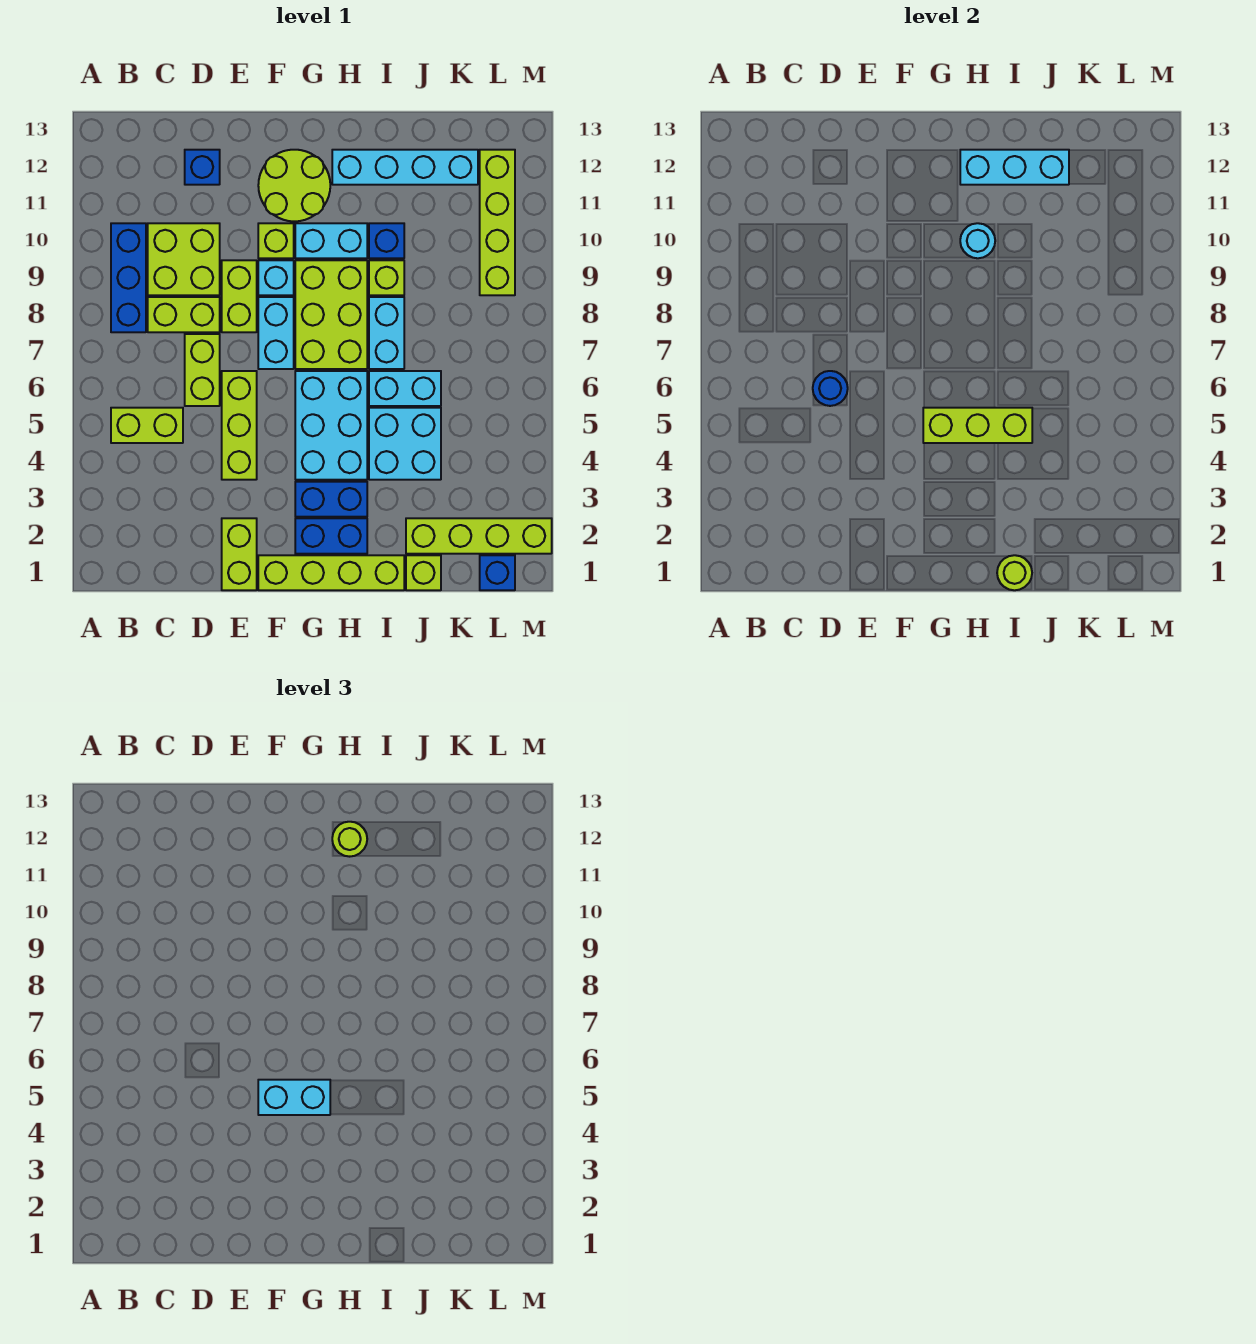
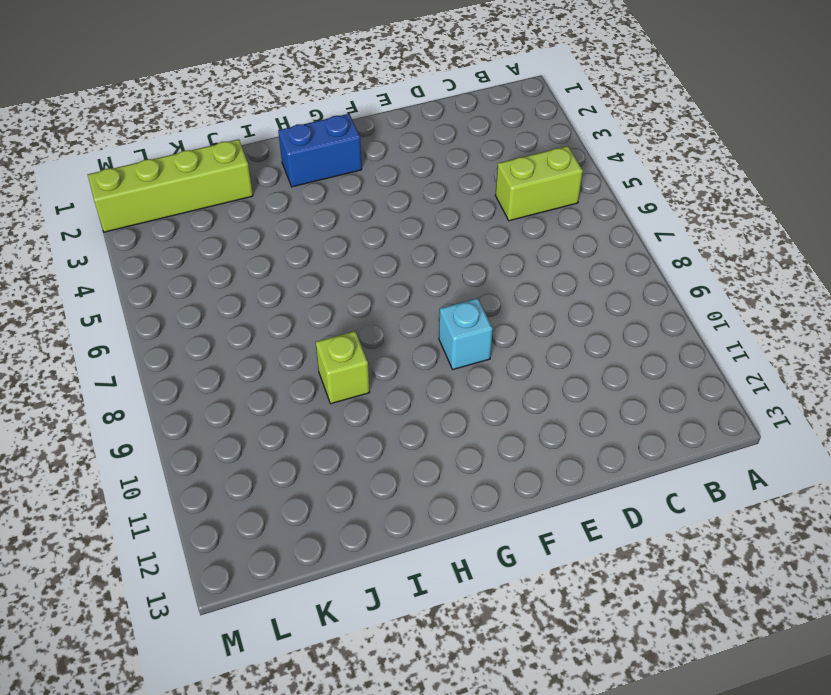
none -> blue brick B8:B10 level 1
none -> lime brick C8:D8 level 1
none -> lime brick C9:D10 level 1
none -> lime brick D6:D7 level 1

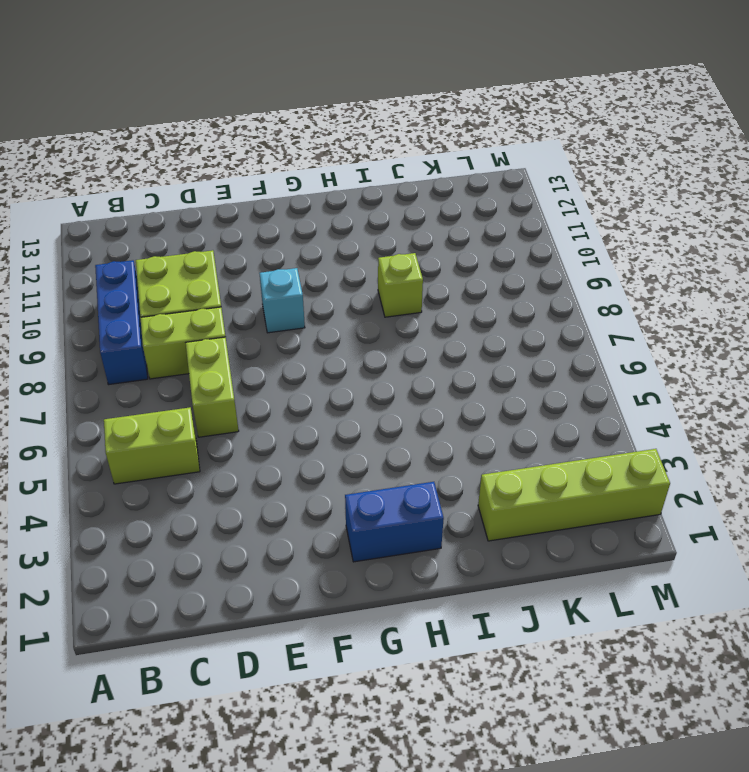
none -> blue brick D12 level 1
none -> lime brick E1:E2 level 1
none -> lime brick E4:E6 level 1
none -> lime brick E8:E9 level 1

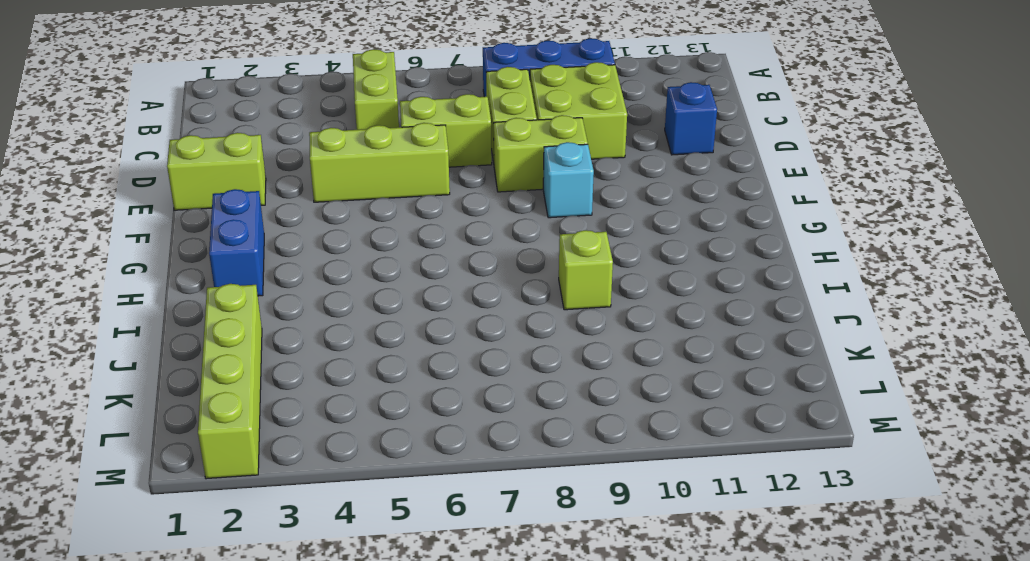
none -> lime brick F1:I1 level 1
none -> cyan brick F7:F8 level 1
none -> lime brick F10 level 1
none -> lime round brick F11:G12 level 1

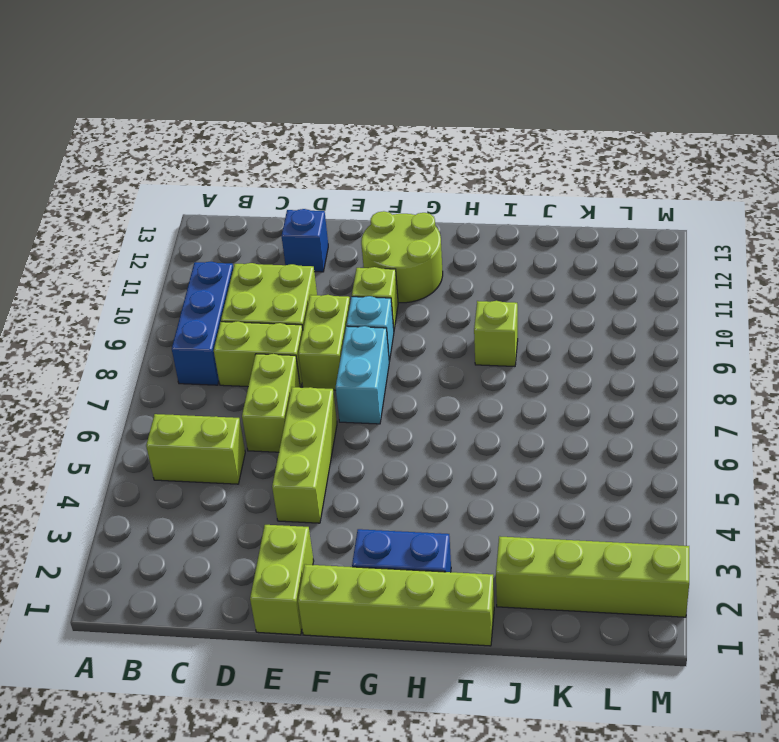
none -> blue brick G3:H3 level 1
none -> cyan brick G4:H6 level 1
none -> lime brick G7:H9 level 1
none -> cyan brick G10:H10 level 1

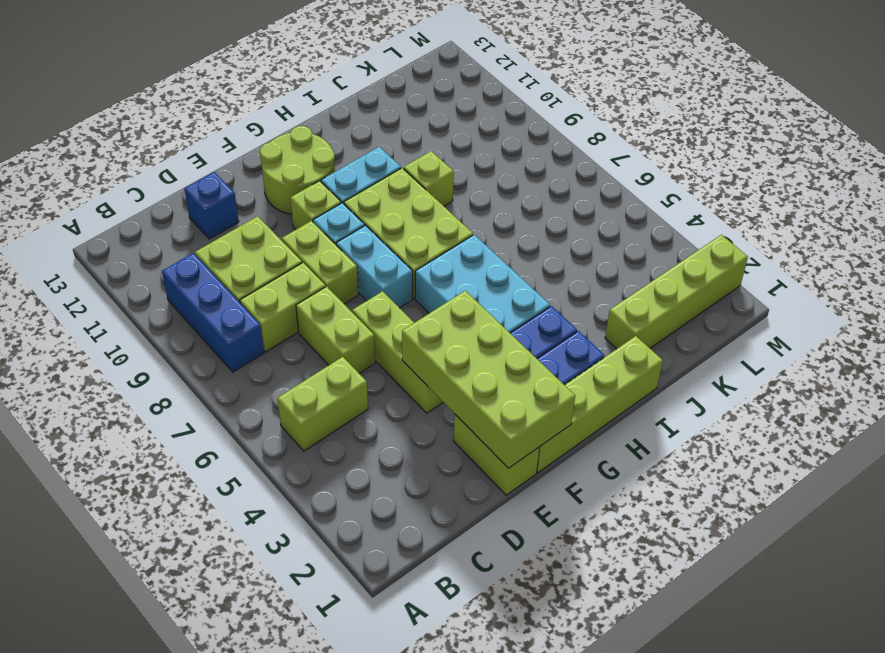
lime brick E1:F4 level 2 -> none
none -> cyan brick H12:K12 level 1
none -> cyan brick I4:J5 level 1
none -> cyan brick I6:J6 level 1
none -> cyan brick I7:I8 level 1

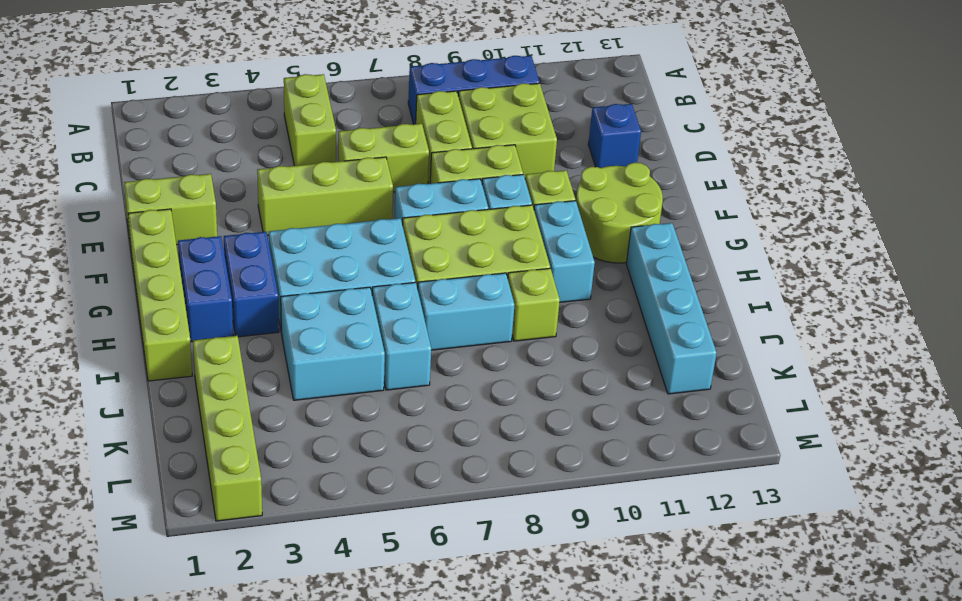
none -> blue brick I10 level 1
none -> lime brick J1 level 1
none -> blue brick L1 level 1
none -> lime brick L9:L12 level 1

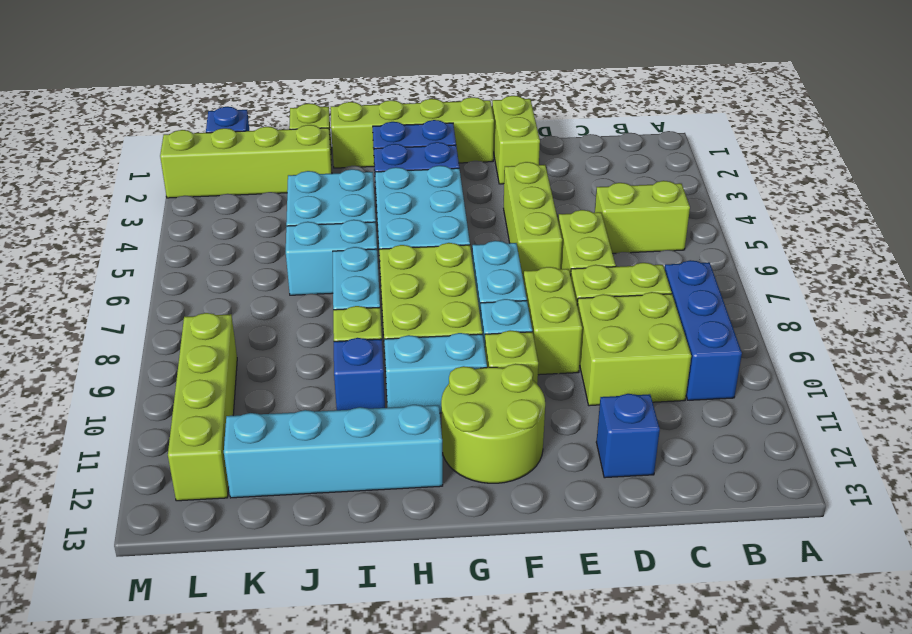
none -> blue round brick D6 level 2
none -> lime brick G5:I5 level 2
none -> cyan round brick H10 level 2
none -> cyan brick H12:J12 level 2

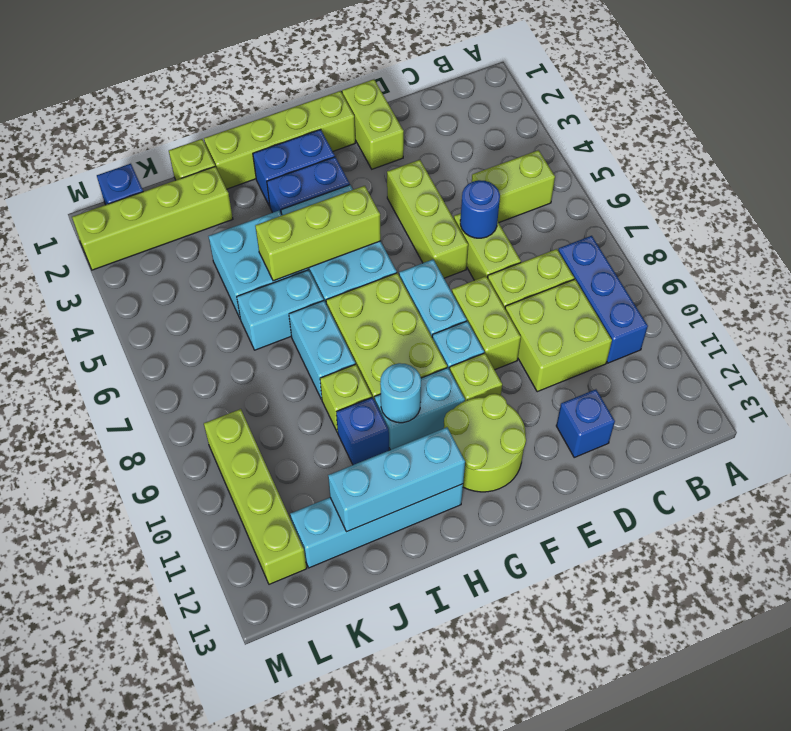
none -> lime round brick I1 level 2
none -> cyan brick F5:G5 level 3
none -> lime round brick H12 level 3

